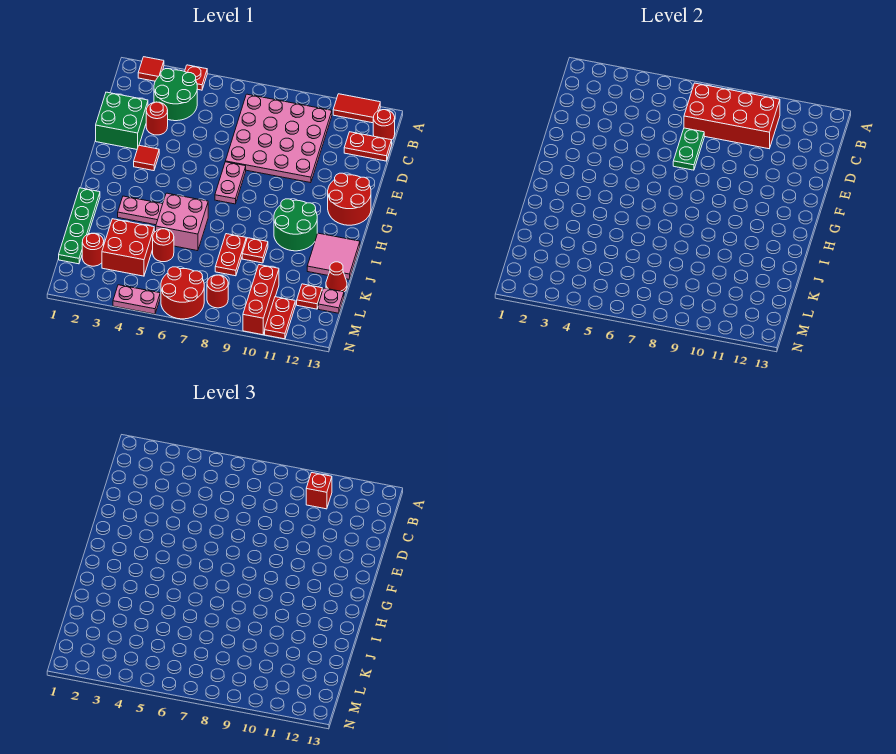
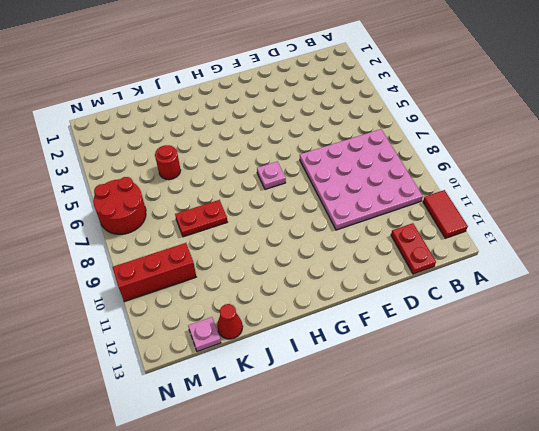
pink plate G7 level 1 -> pink plate F7:G7 level 1
none -> red tile A2 level 1
none -> red plate A4 level 1
none -> green round brick B3:C4 level 1
none -> red round brick B13 level 1

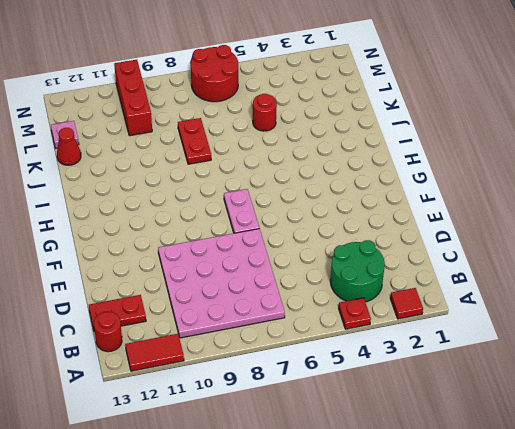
none -> green brick D1:E2 level 1
none -> red round brick D3 level 1
none -> red tile F3 level 1
none -> red round brick F12:G13 level 1

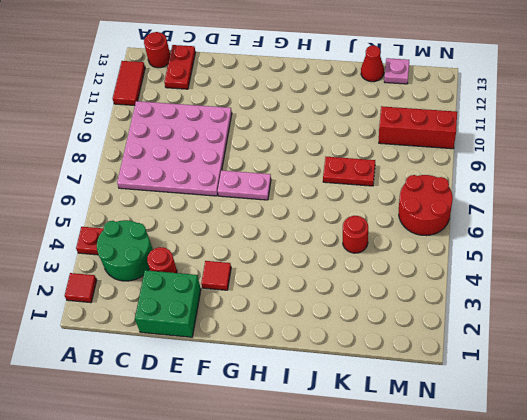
none -> red round brick F12:G13 level 1
none -> green round brick H10:I11 level 1
none -> green plate I1:L1 level 1
none -> pink plate I3:I4 level 1

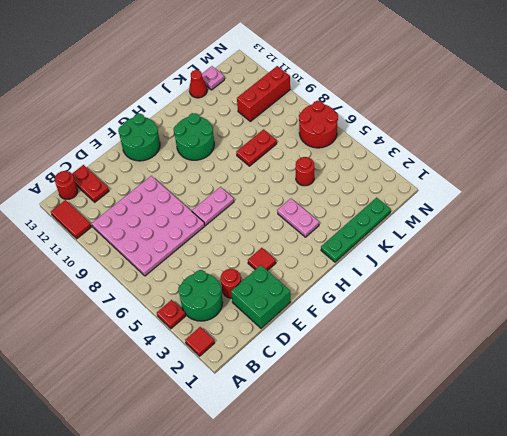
green round brick F12:G13 level 1 -> red round brick F12:G13 level 1
none -> pink brick I5:J6 level 1
none -> pink tile I12:J13 level 1
none -> red plate J9 level 1
none -> red brick K3:L4 level 1

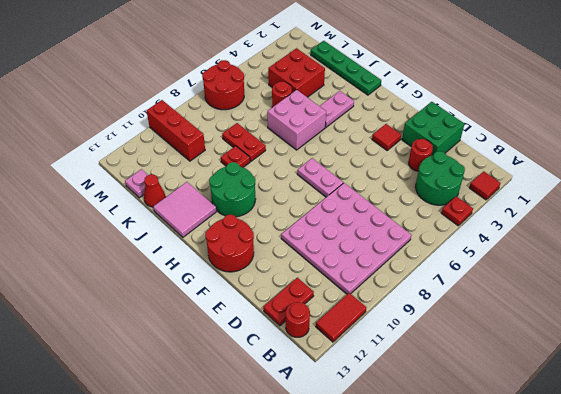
none -> red round brick L2 level 1
none -> red plate L12 level 1
none -> red round brick M8 level 1
none -> red plate M11:N11 level 1

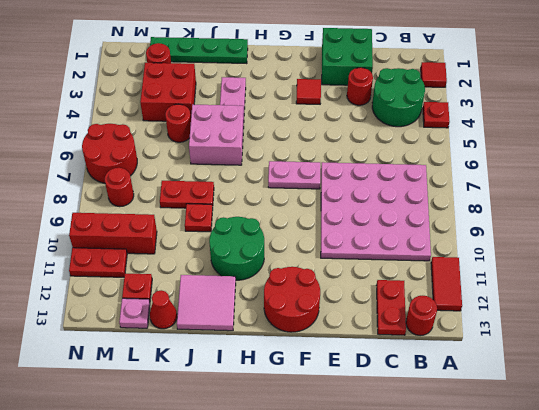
none -> pink plate N4:N5 level 1
none -> red brick B7:C10 level 2
none -> green plate D7:E7 level 2
none -> red brick B10 level 3

